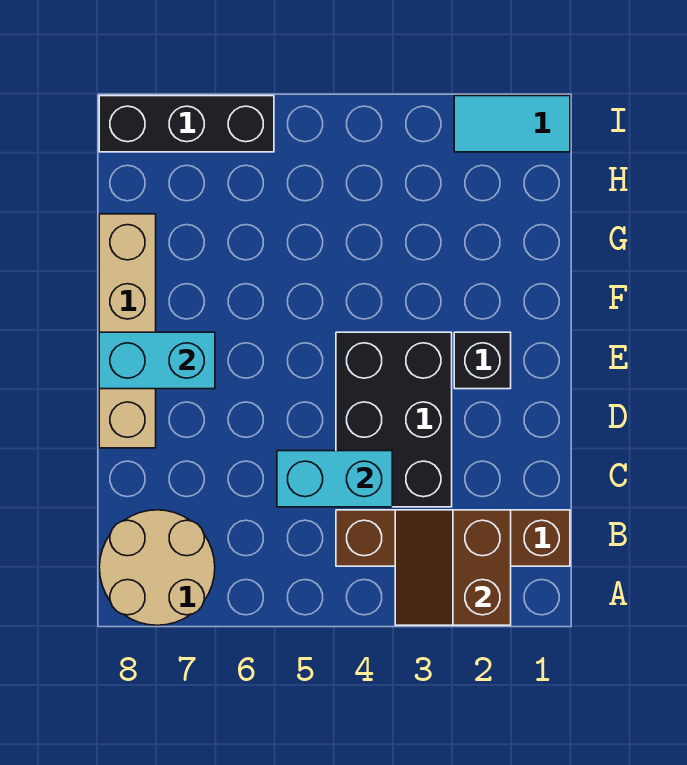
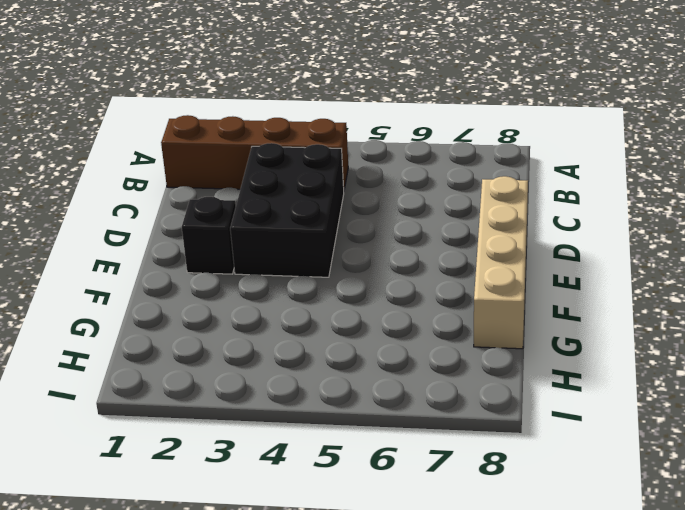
none -> tan round brick A7:B8 level 1
none -> cyan tile I1:I2 level 1

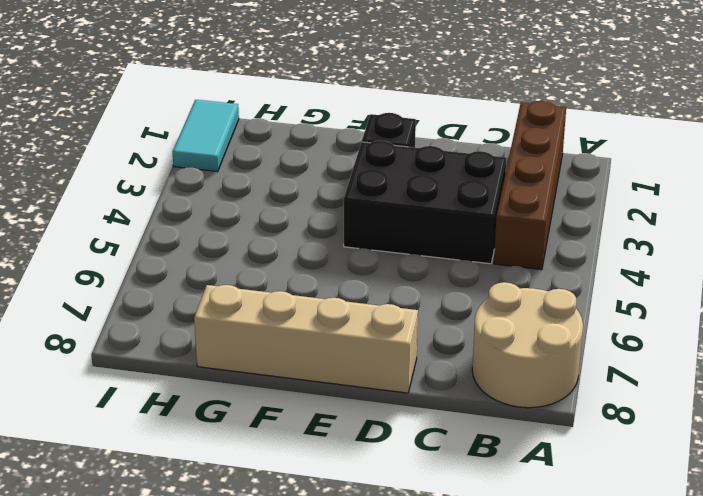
none -> black brick I6:I8 level 1
none -> brown slope A2:B3 level 2 top 2

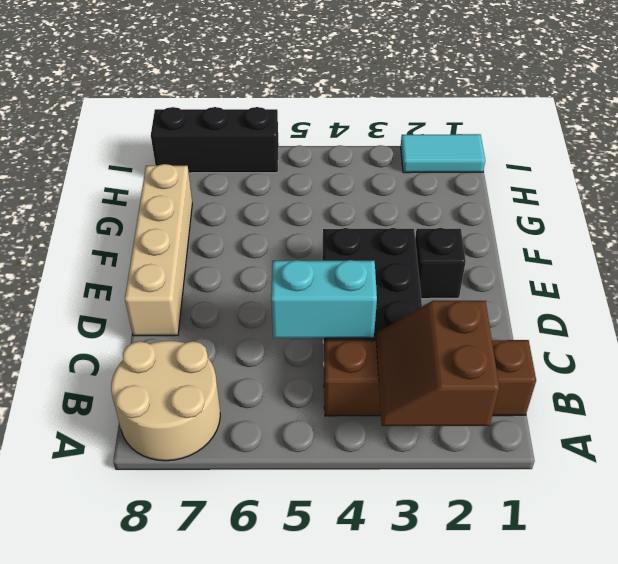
none -> cyan brick E7:E8 level 2

